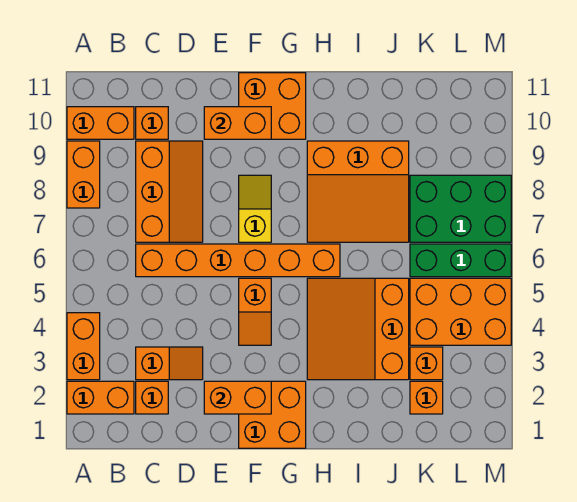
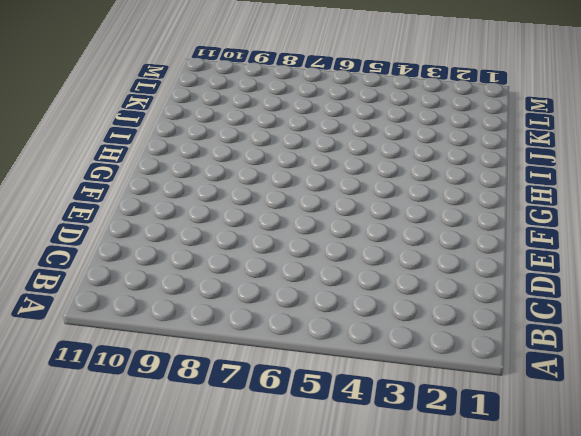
none -> orange brick A2:B2 level 1
none -> orange brick A3:A4 level 1
none -> orange brick A8:A9 level 1

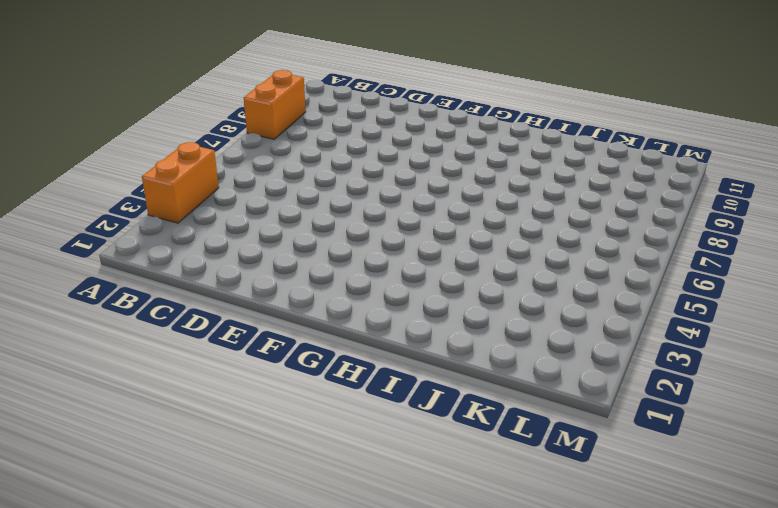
none -> orange brick A2:B2 level 1
none -> orange brick A10:B10 level 1
none -> orange brick C2 level 1

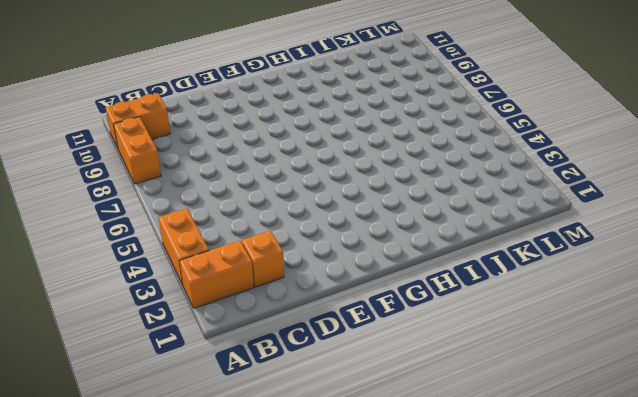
none -> orange slope C3:D3 level 1 top C
none -> orange brick C6:H6 level 1
none -> orange slope C7:D9 level 1 top C

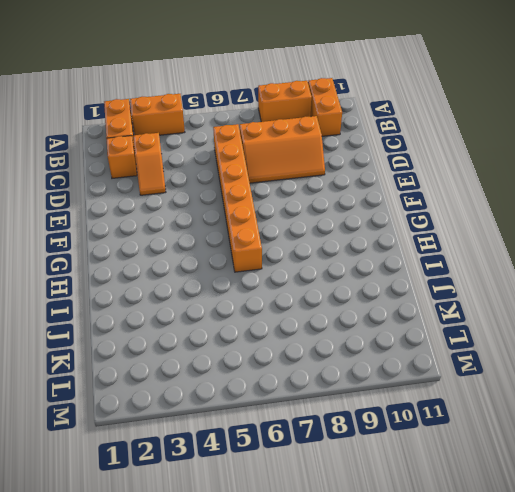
none -> orange brick C10 level 1
none -> orange brick F1:G2 level 1
none -> orange slope F4:F5 level 1 top 5

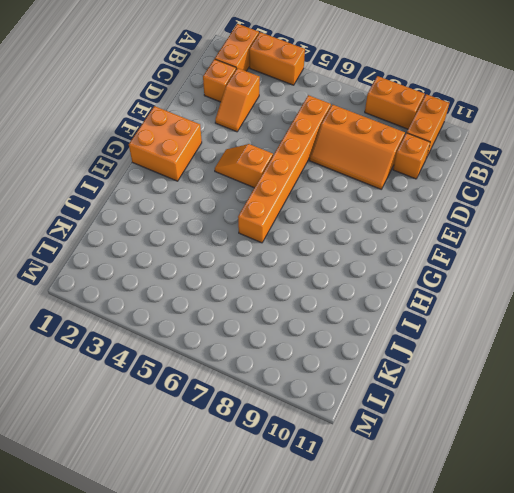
none -> yellow slope F7:F8 level 1 top 7
none -> orange brick F10:G11 level 1
none -> orange slope H3:J5 level 1 top J

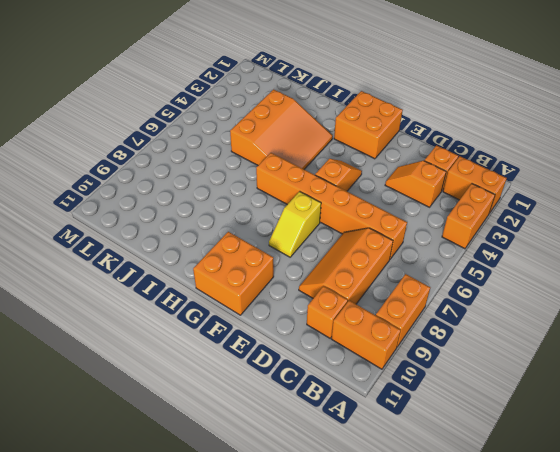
none -> orange slope H7:J9 level 1 top 9
none -> orange brick K2 level 1
none -> orange brick K3 level 1

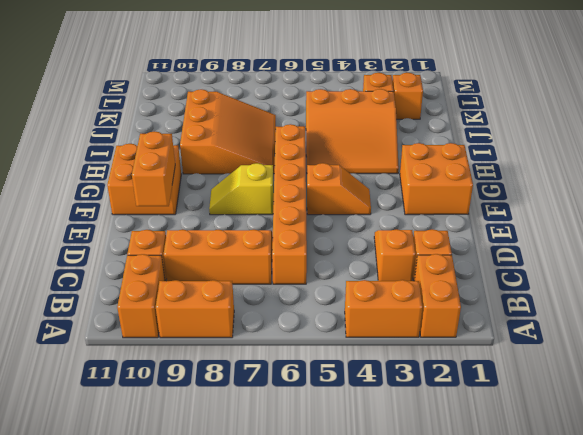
none -> orange brick K4:M5 level 1
none -> green brick K6:M6 level 1
none -> green brick K7:M8 level 1

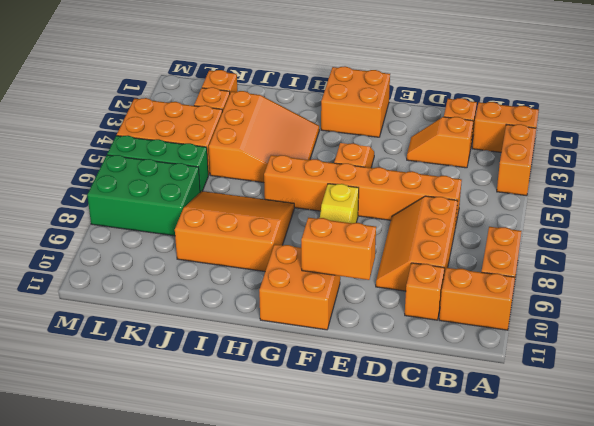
none -> orange brick E2:F2 level 2

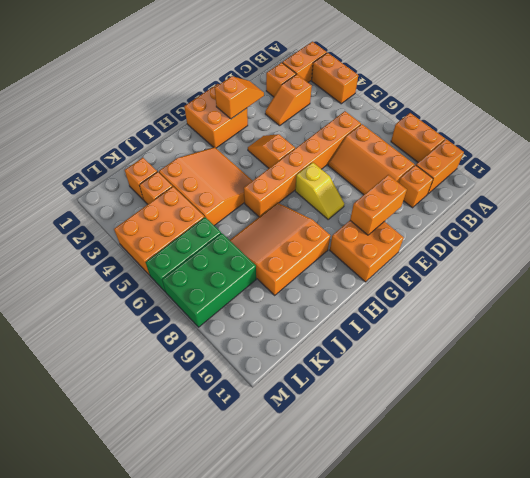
orange slope E2:F2 level 2 top F -> orange brick E2:F2 level 2

